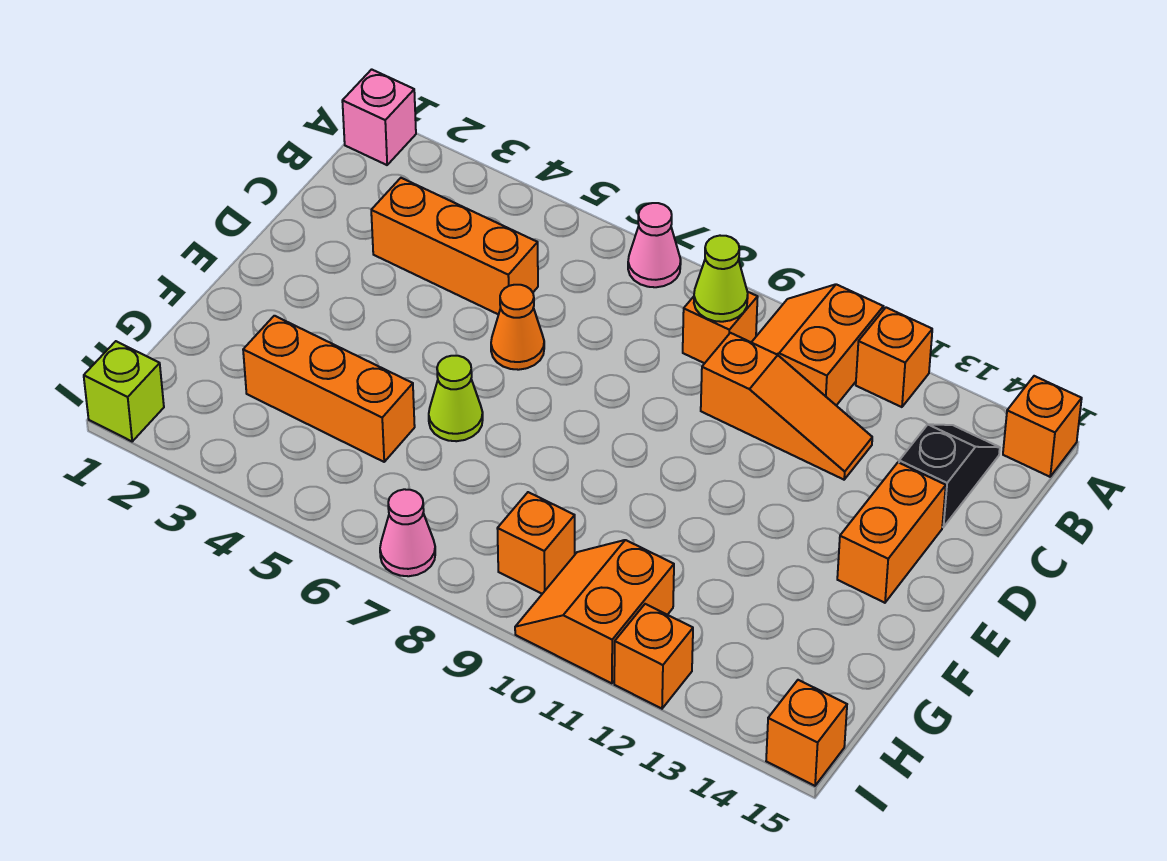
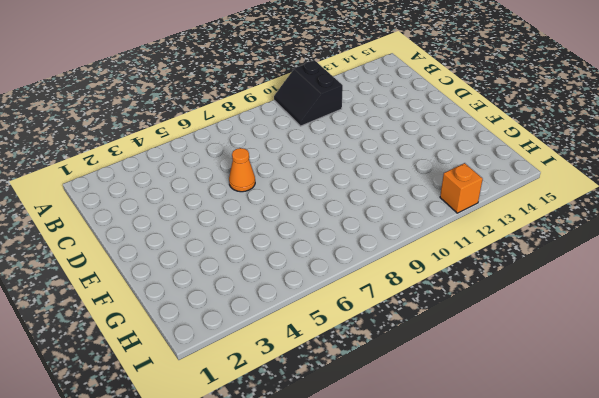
black slope A10:B11 level 1 top 11 -> orange slope A10:B11 level 1 top 11
none -> pink brick A1 level 1
none -> pink cone A7 level 1
none -> orange brick A12 level 1

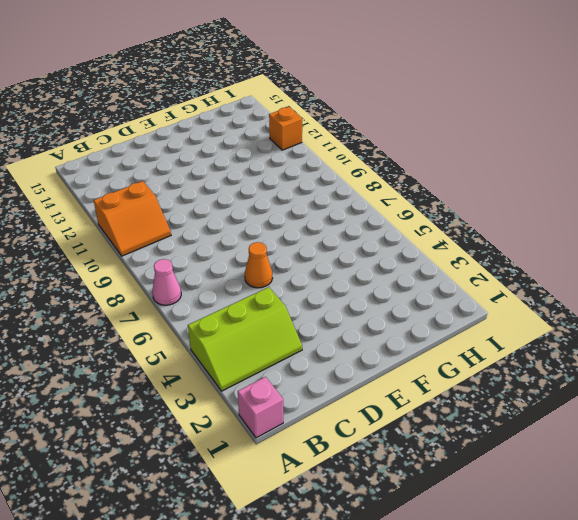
lime slope A3:C4 level 1 top 4 -> orange brick C3:C5 level 1
none -> orange brick A12 level 1
none -> orange brick A15 level 1
none -> orange brick B9 level 1

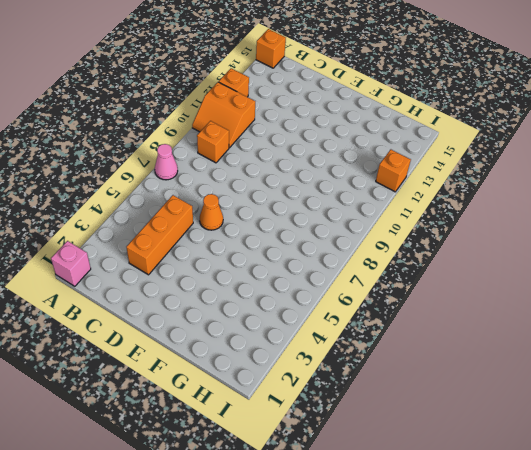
none -> black slope B14:C14 level 1 top C
none -> orange slope C10:C12 level 1 top 10
none -> orange brick D14:E14 level 1

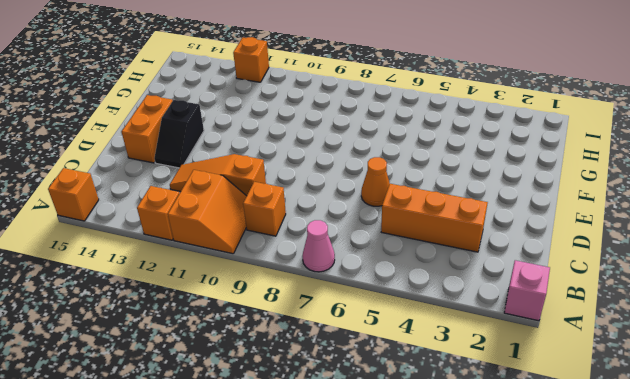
black slope D13:E13 level 1 top E -> black slope B14:C14 level 1 top C
none -> lime cone F6 level 1
none -> orange brick G3:G5 level 1
none -> orange brick H9 level 1

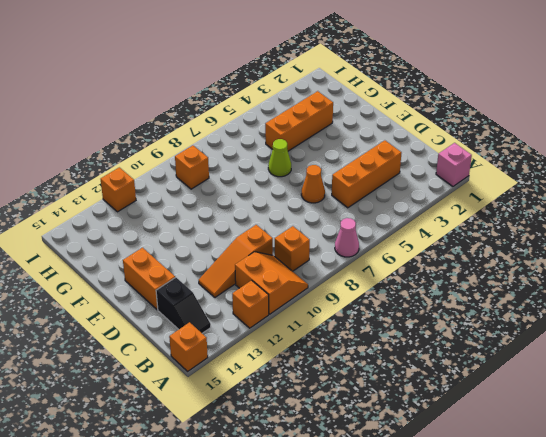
none -> orange slope H10:I11 level 1 top 11
none -> lime brick I1 level 1
none -> pink cone I7 level 1

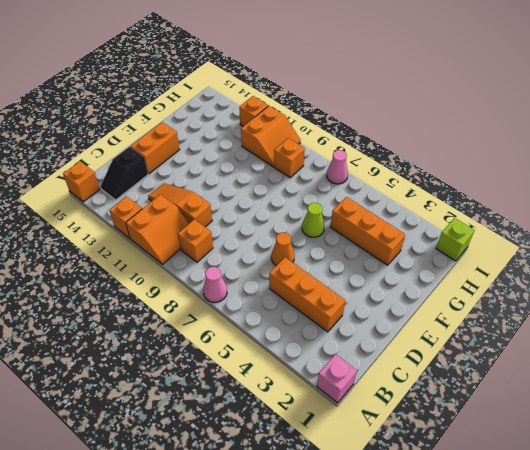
none -> orange brick I15 level 1
none -> lime cone B9 level 2

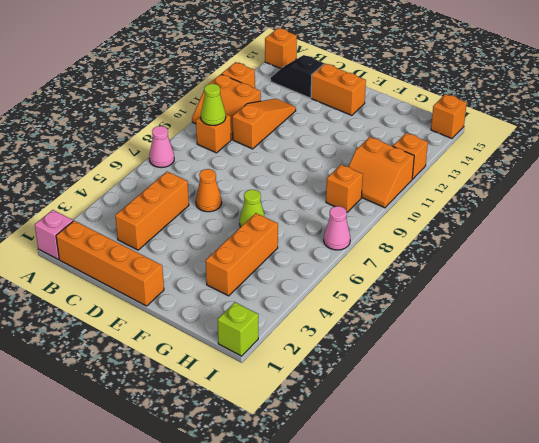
orange brick B1:E1 level 1 -> none

